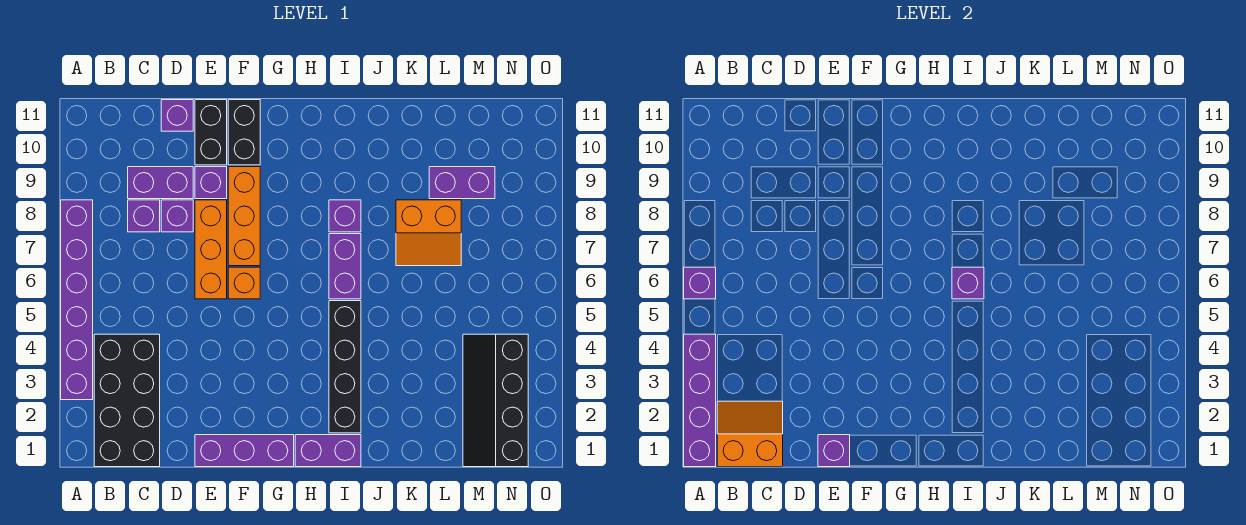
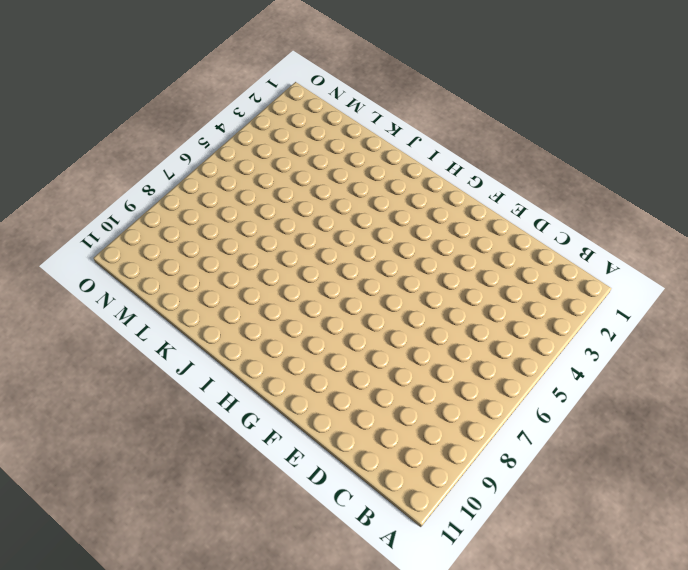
none -> purple brick A3:A8 level 1
none -> black brick B1:C4 level 1
none -> purple brick C8 level 1

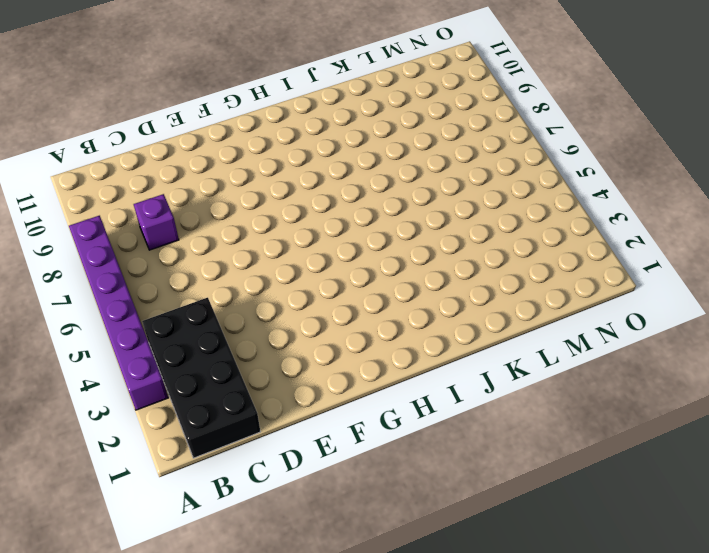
none -> purple brick C9:D9 level 1
none -> purple brick D8 level 1
none -> purple brick D11 level 1

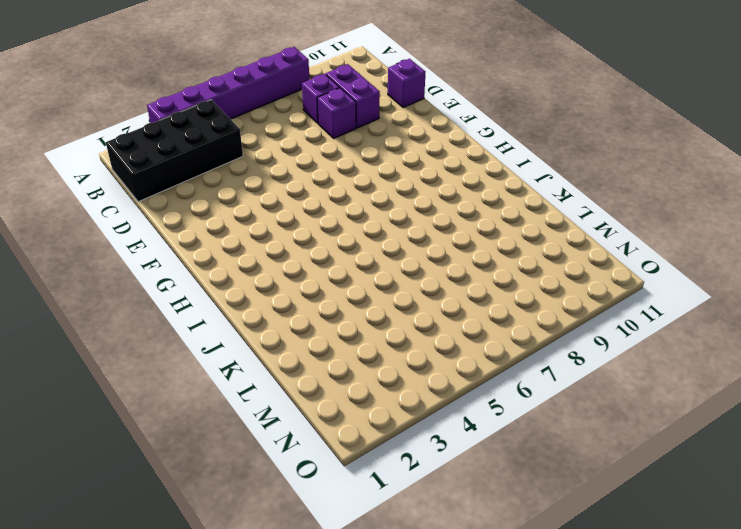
none -> purple brick E1:G1 level 1
none -> orange brick E6:E8 level 1
none -> purple brick E9 level 1

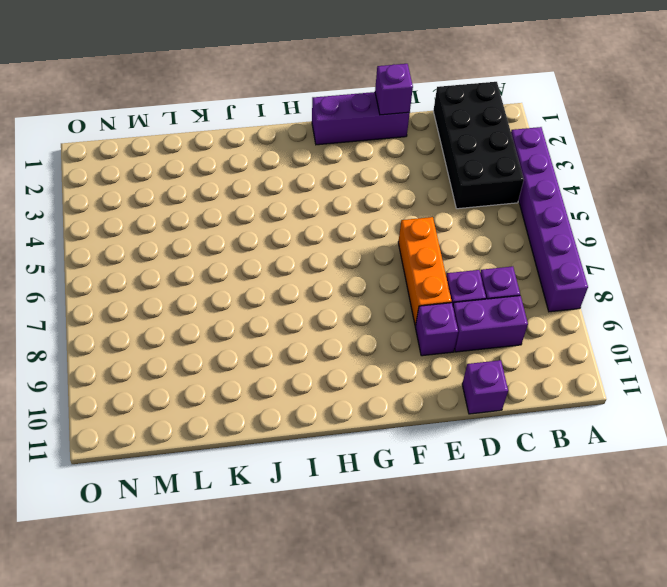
none -> black brick E10:E11 level 1
none -> orange brick F6 level 1
none -> orange brick F7:F9 level 1

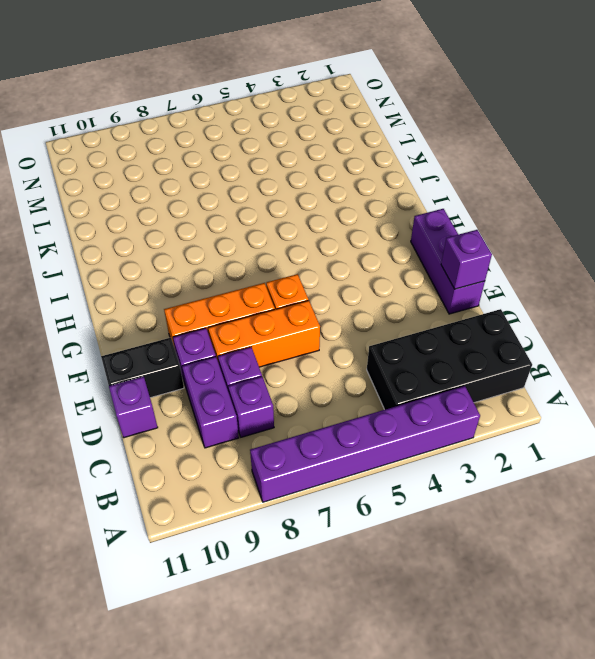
none -> black brick F10:F11 level 1
none -> purple brick H1:I1 level 1
none -> black brick I2:I5 level 1

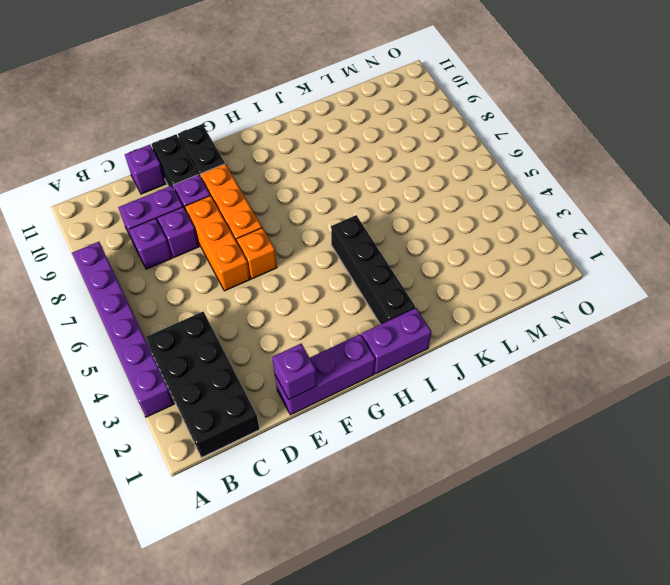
none -> purple brick I6:I7 level 1
none -> purple brick I8 level 1
none -> orange slope K7:L8 level 1 top 8

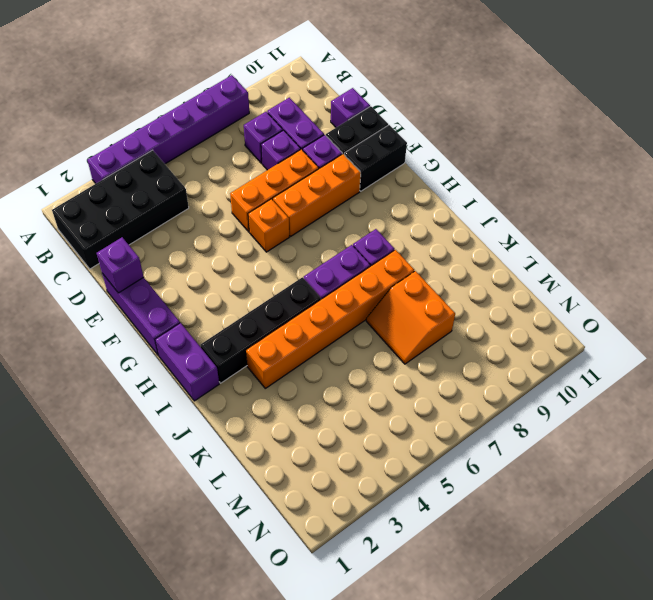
orange brick J3:J8 level 1 -> none
none -> purple brick L9:M9 level 1
none -> black slope M1:N4 level 1 top N
none -> purple brick A1:A4 level 2

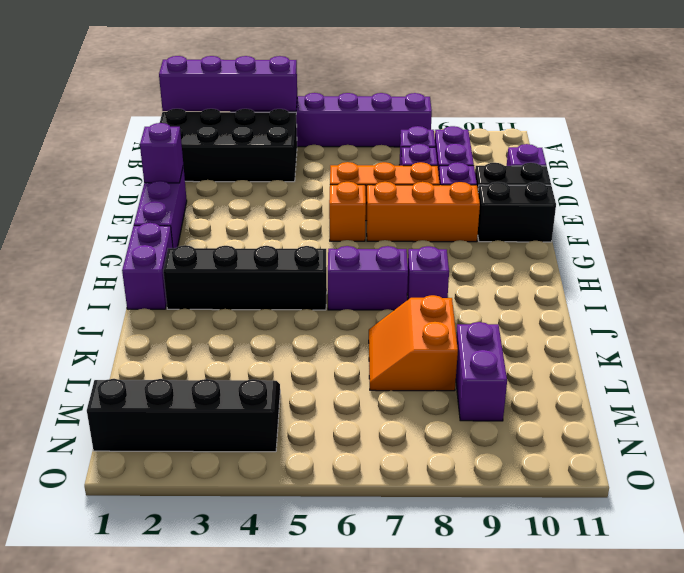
none -> purple brick A6 level 2
none -> orange slope B1:C2 level 2 top 1
none -> purple brick I6 level 2

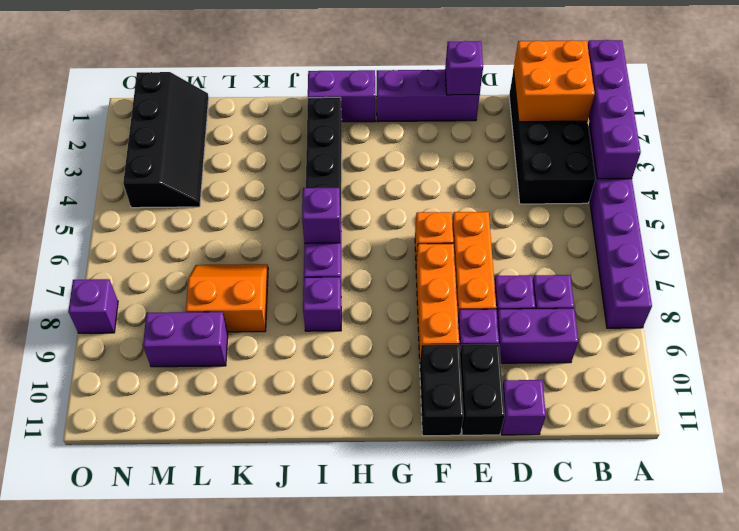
orange brick B1:C2 level 2 -> orange slope B1:C2 level 2 top 1
purple brick O8 level 1 -> purple brick A6 level 2

